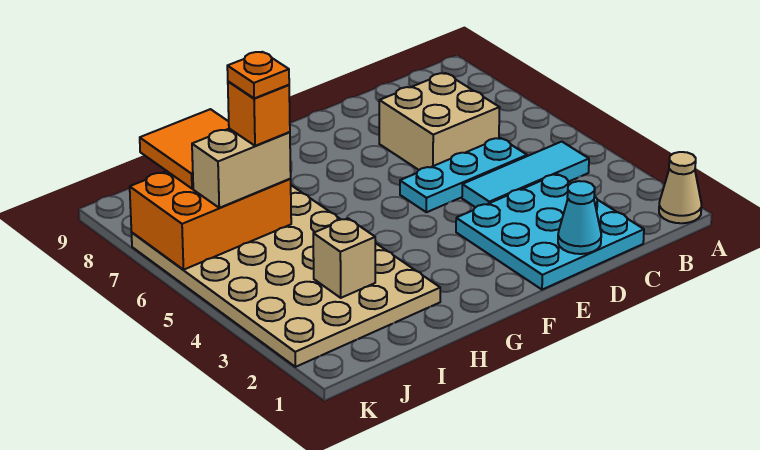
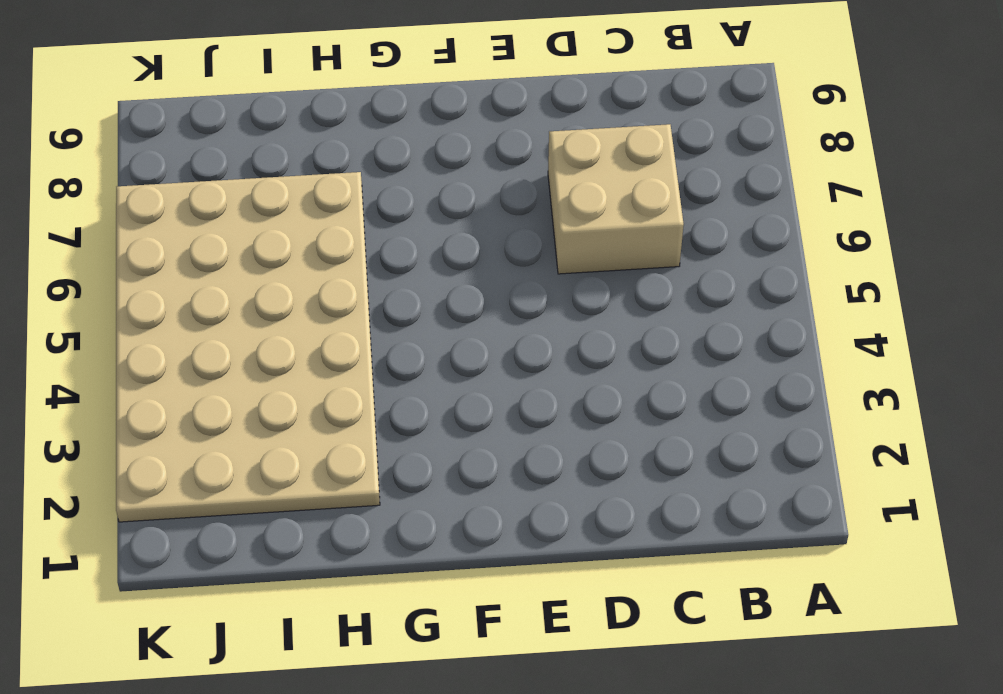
none -> tan cone A1 level 1
none -> cyan tile B4:D4 level 1
none -> cyan plate C1:E3 level 1

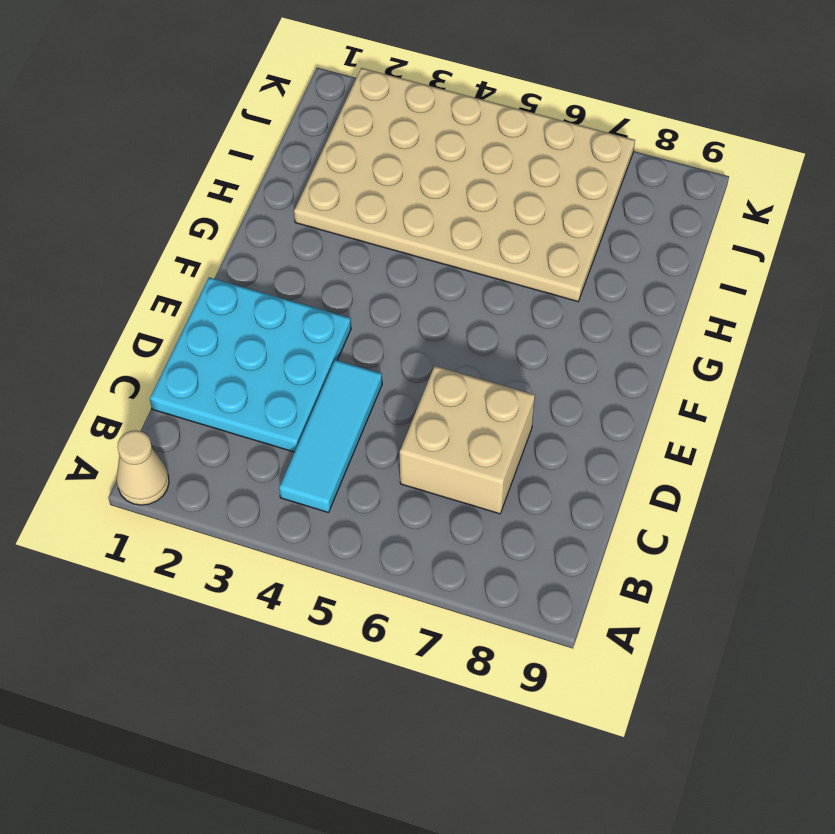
none -> cyan plate C5:E5 level 1
none -> cyan cone D1 level 2
none -> tan brick I3 level 2

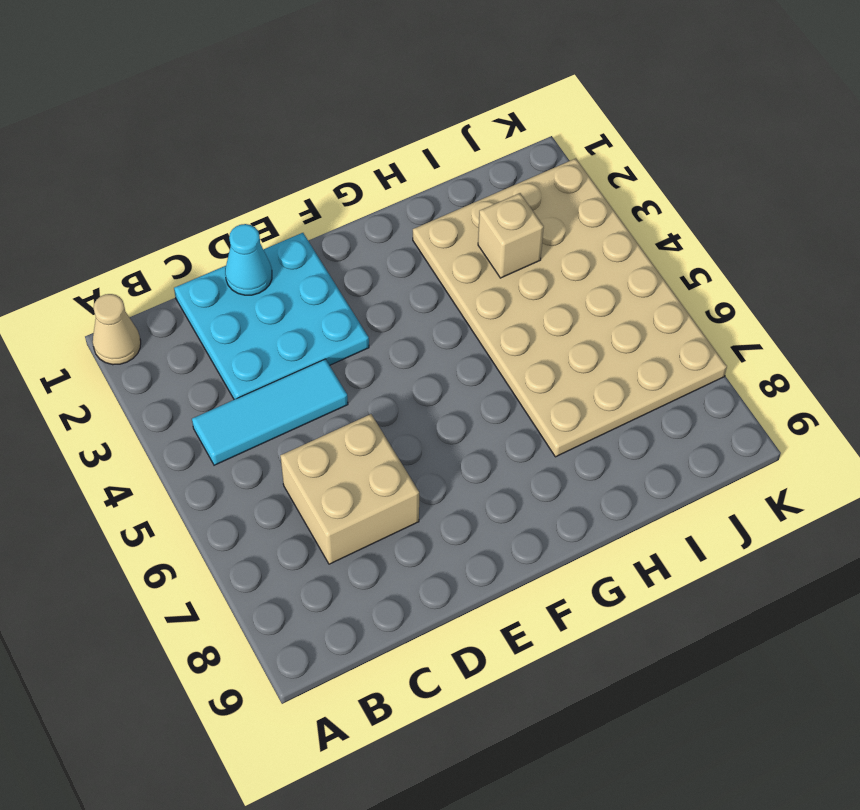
none -> cyan plate C5:E5 level 1
none -> orange brick I6:K7 level 2
none -> tan brick I6:J6 level 3

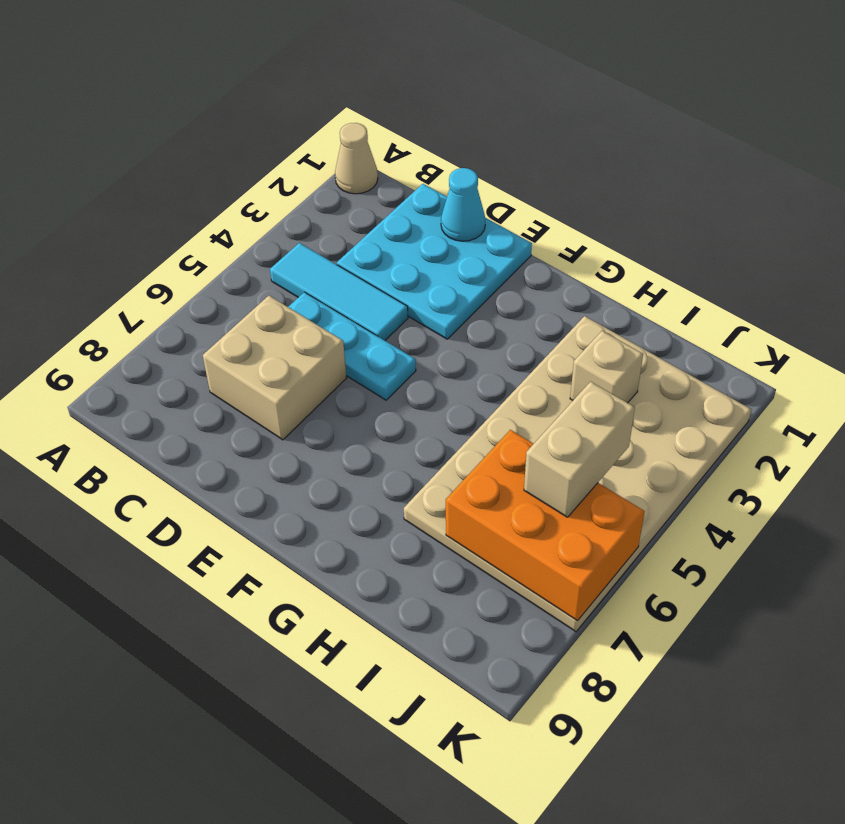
tan brick J5:J6 level 3 -> tan brick I6:J6 level 3
none -> orange tile I7:J8 level 3
none -> orange brick I6 level 4
none -> orange plate I6 level 5

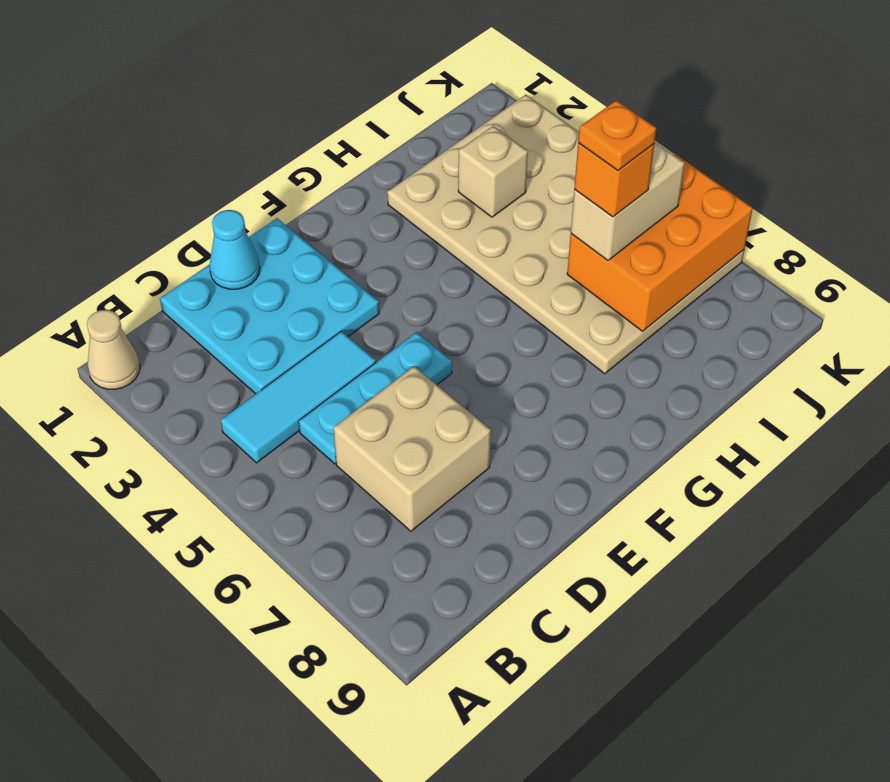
none -> orange tile I7:J8 level 3

